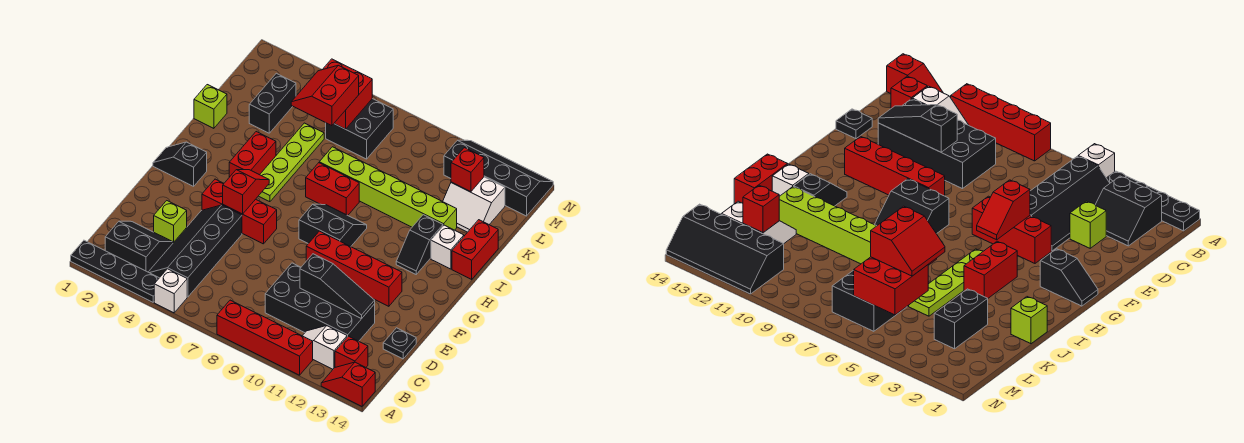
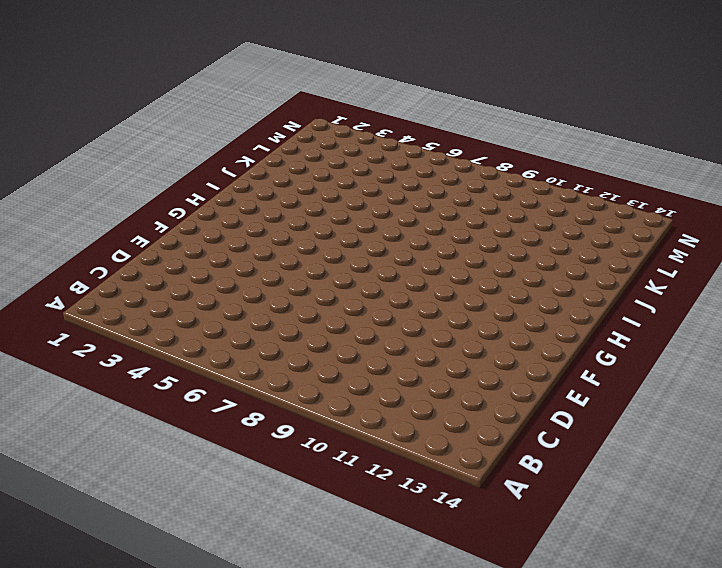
none -> black plate A1:A4 level 1
none -> white brick A5 level 1
none -> red brick A8:A11 level 1
none -> red slope A13:A14 level 1 top 14

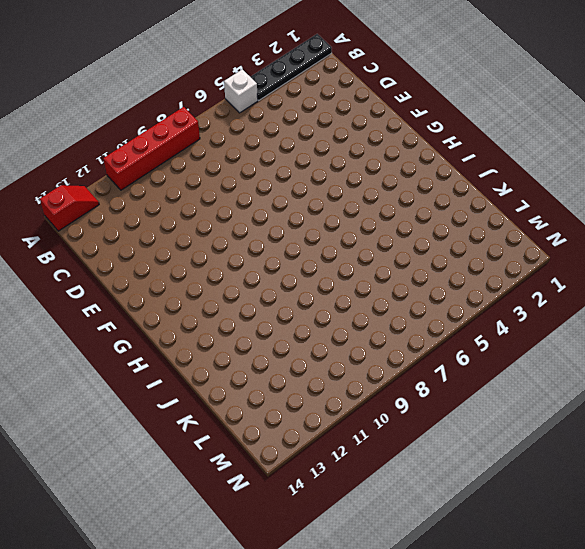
none -> black slope B2:C3 level 1 top B
none -> black slope B4:E5 level 1 top 5
none -> white slope B11:B12 level 1 top 12
none -> red brick B13 level 1

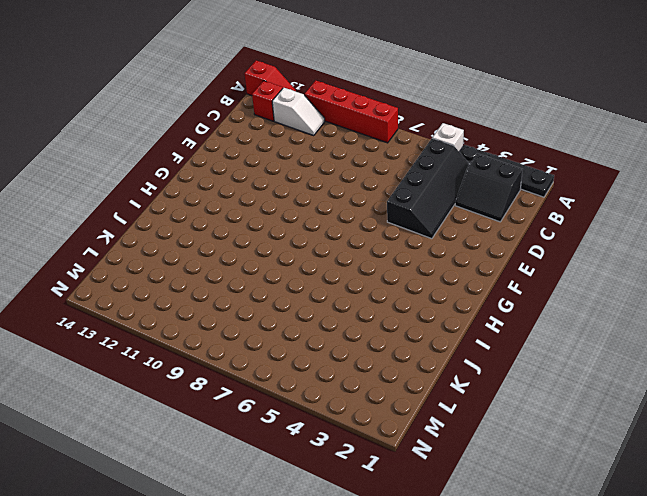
none -> black brick C9:D12 level 1
none -> lime brick D3 level 1
none -> black plate D14 level 1
none -> red brick F4:F6 level 1

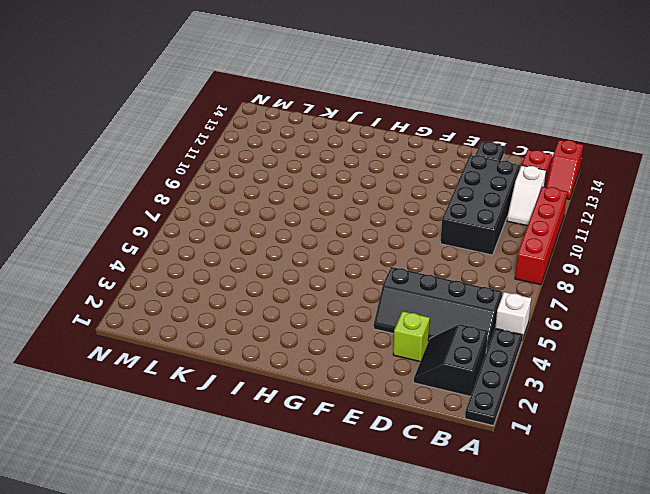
none -> red brick F4:F6 level 1
none -> red brick F9:F12 level 1
none -> black slope G1:G2 level 1 top 2
none -> black slope G8:H9 level 1 top G

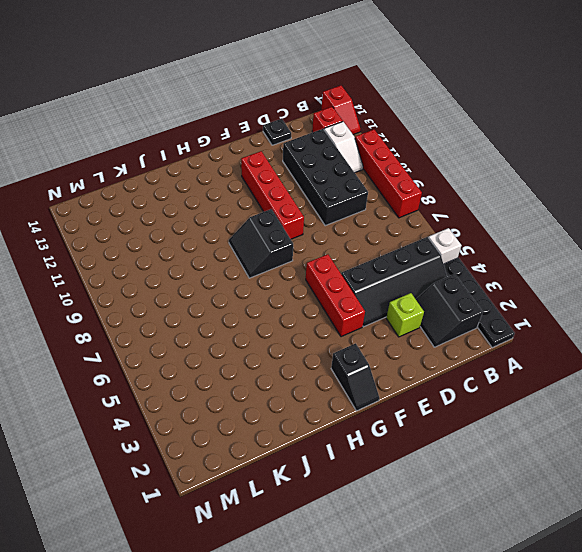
none -> red brick H4:I4 level 1
none -> lime plate H5:K5 level 1
none -> black slope H12:I12 level 1 top I
none -> red brick I7:I8 level 1

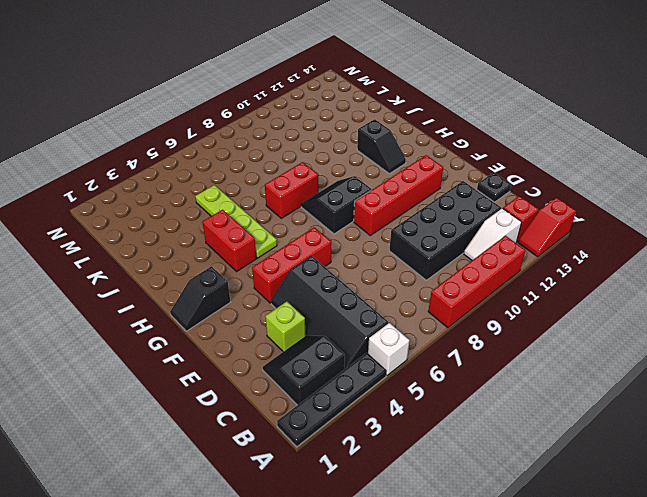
none -> white brick I13 level 1
none -> red brick I14:J14 level 1
none -> lime brick J1 level 1
none -> lime brick J7:J12 level 1

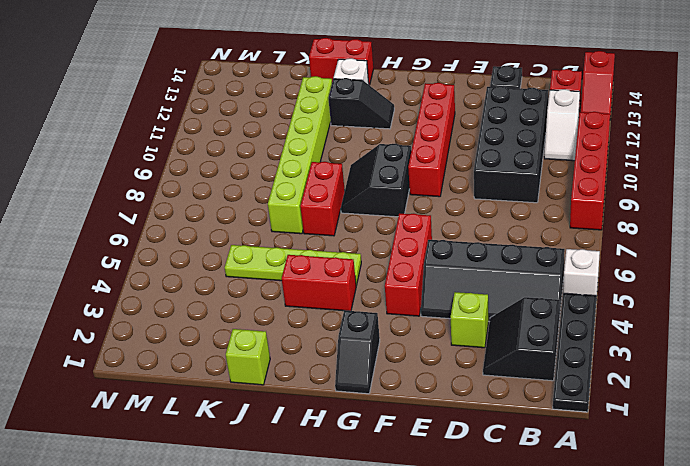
none -> black brick K3:L3 level 1
none -> white slope K12:L13 level 1 top L
none -> black brick L6:M7 level 1
none -> black slope M11:N14 level 1 top M

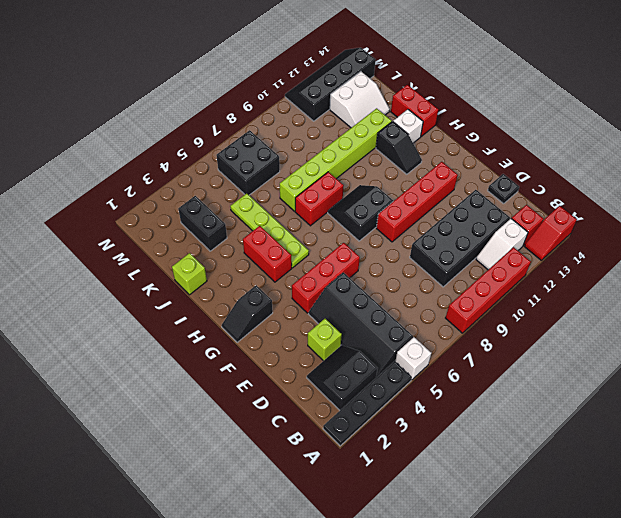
none -> black slope D10:D12 level 2 top 10
none -> red slope F5:G5 level 2 top F
none -> red brick L5:M6 level 2
none -> red brick L12 level 2

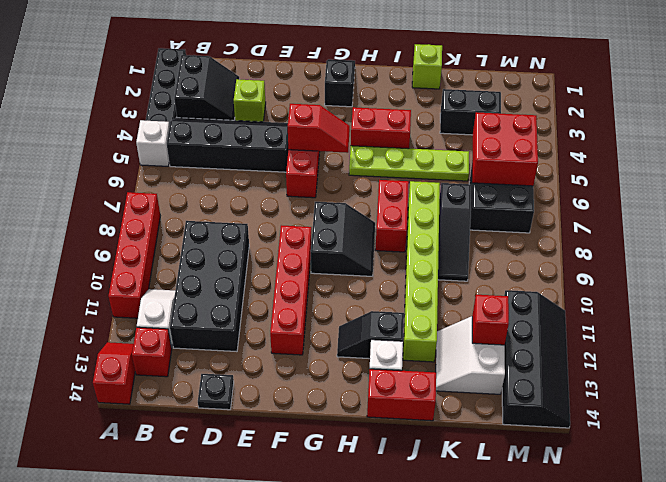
black slope K7:K9 level 1 top 7 -> black slope D10:D12 level 2 top 10
none -> red slope K5:L6 level 3 top 6

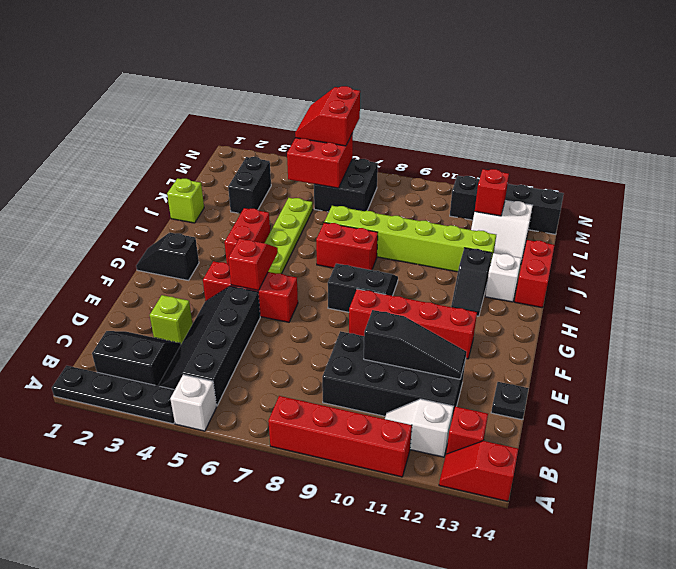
red slope M5:N6 level 3 top 6 -> red slope K5:L6 level 3 top 6

